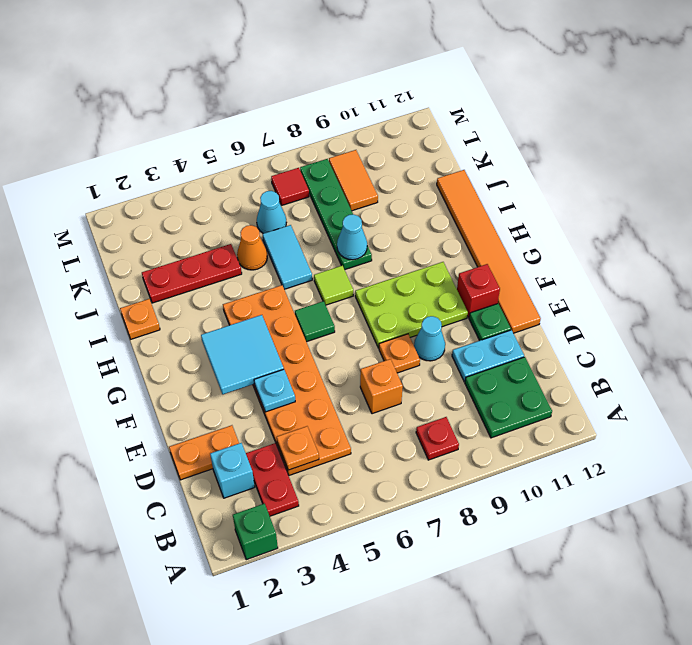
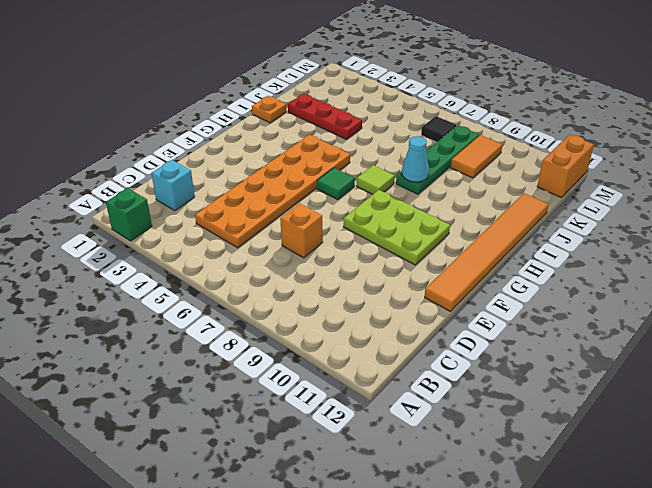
black tile L7 level 1 -> red tile L7 level 1
orange brick L12:M12 level 1 -> none
none -> red plate B3:C3 level 1
none -> red plate B8 level 1
none -> green plate B10:C11 level 1

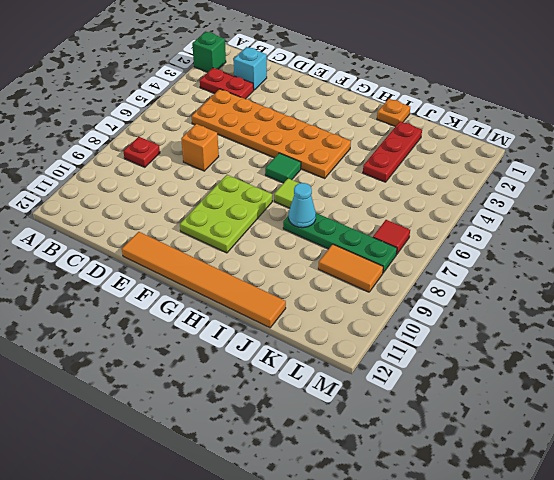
none -> green plate B10:C11 level 1
none -> orange plate D1:D2 level 1
none -> cyan plate D10:D11 level 1

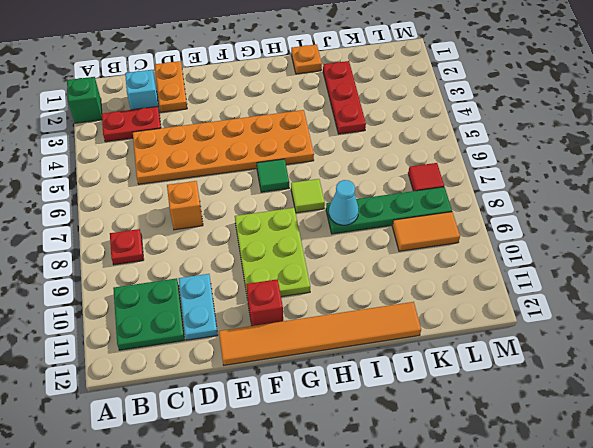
none -> orange plate E8 level 1
none -> cyan cone E9 level 1
none -> green plate E11 level 1

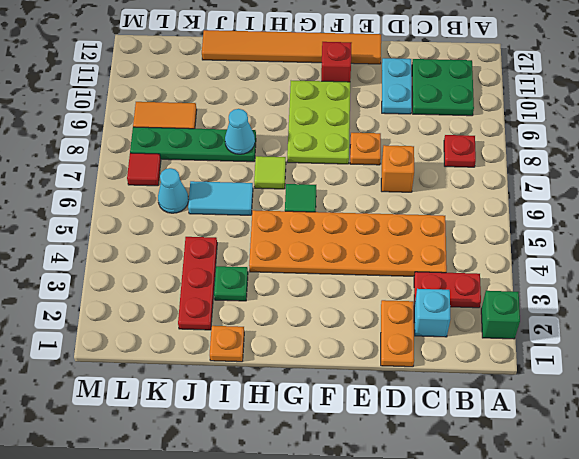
green plate I3 level 1 -> green plate E11 level 1
none -> cyan cone E9 level 1
none -> orange cone J5 level 1
none -> orange plate C4 level 2

